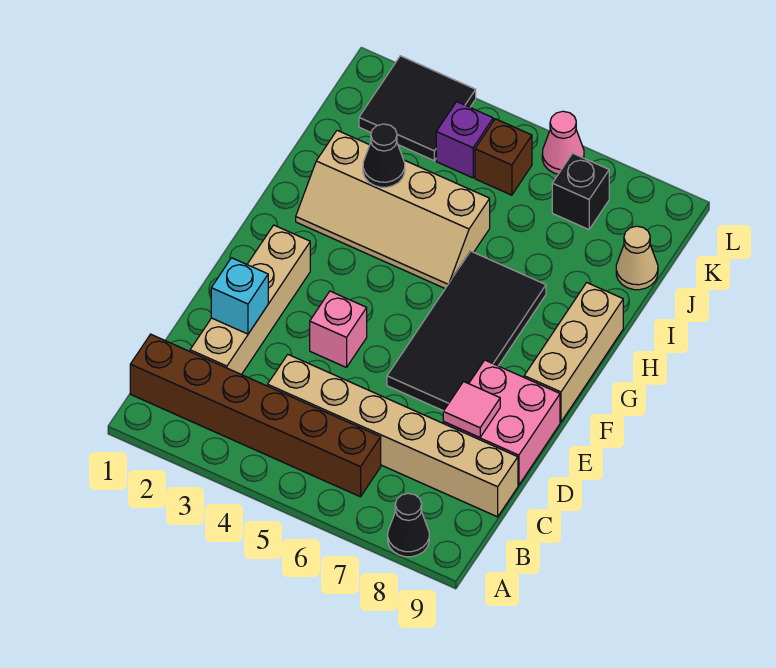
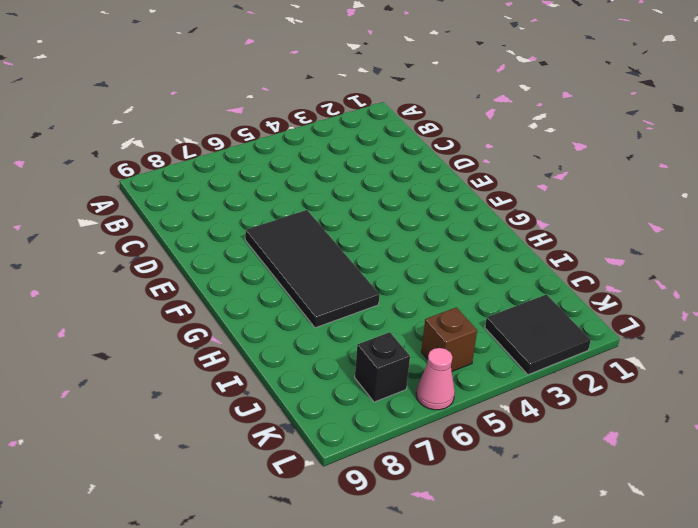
none -> black cone A8 level 1
none -> brown brick B1:B6 level 1
none -> tan brick C2:F2 level 1

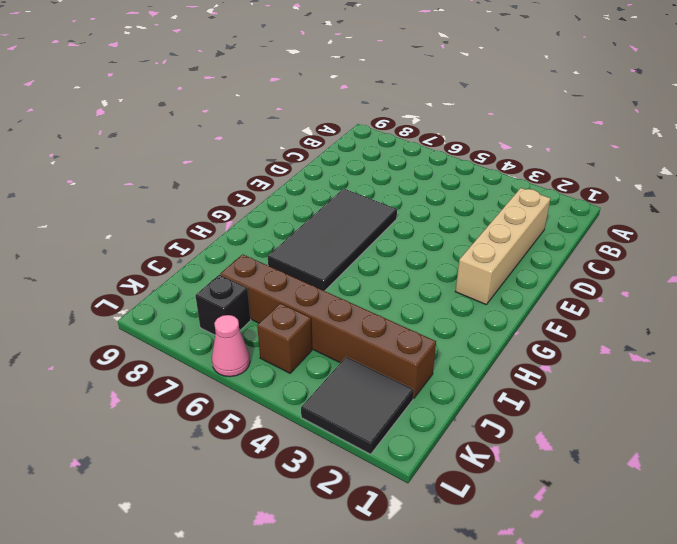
brown brick J2:J7 level 1 -> brown brick B1:B6 level 1
none -> black cone A8 level 1
none -> tan brick C4:C9 level 1
none -> pink brick D8:E9 level 1

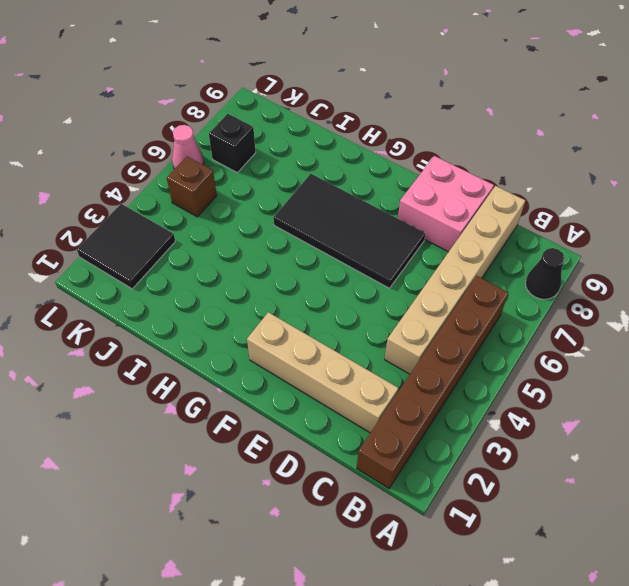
none -> pink brick E4 level 1
none -> tan brick F9:H9 level 1
none -> tan slope H2:I5 level 1 top I

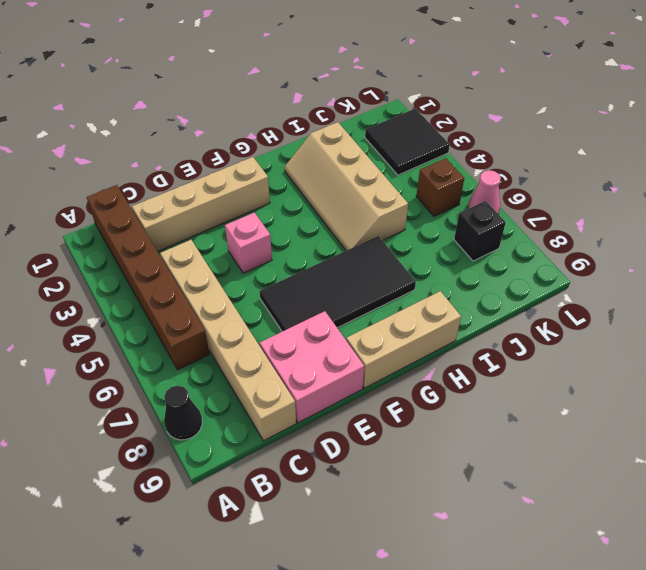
none -> tan cone J9 level 1
none -> purple brick K4 level 1
none -> cyan brick D2 level 2

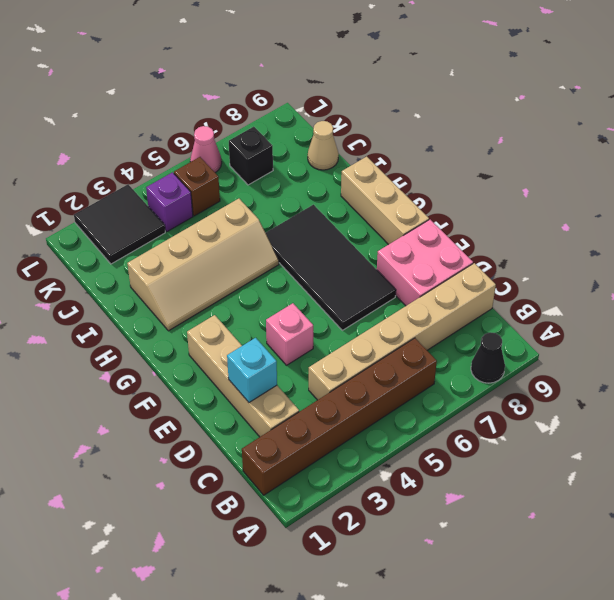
none -> pink tile D8 level 2
none -> black cone I3 level 2

